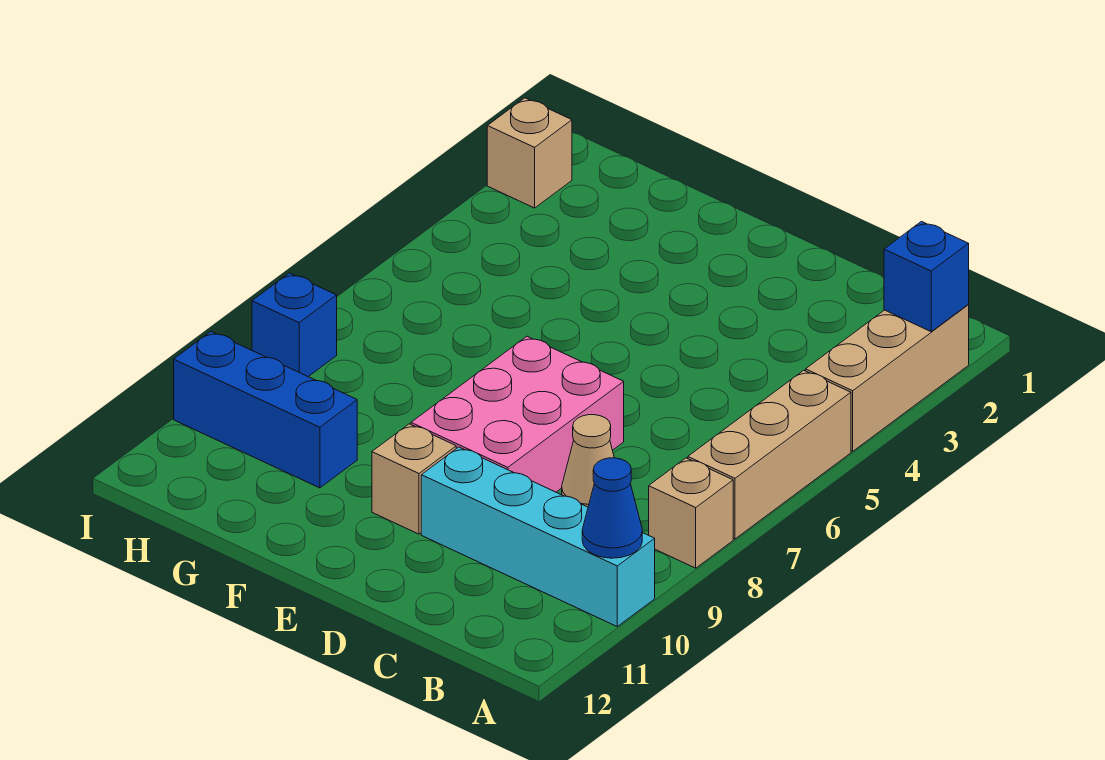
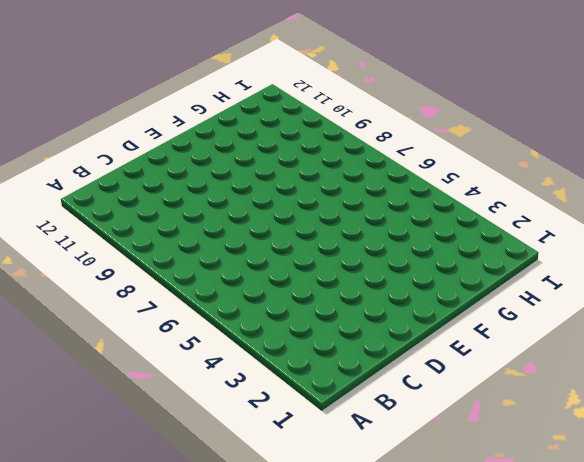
none -> tan brick A2:A4 level 1
none -> tan brick A5:A7 level 1
none -> tan brick A8 level 1

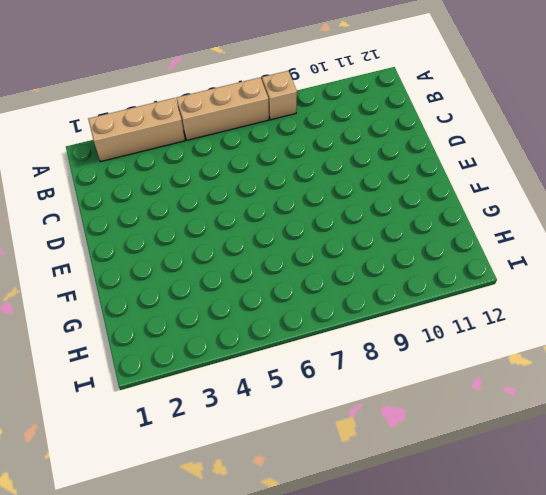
none -> cyan brick A10:D10 level 1
none -> tan cone C8 level 1
none -> pink brick D7:E9 level 1

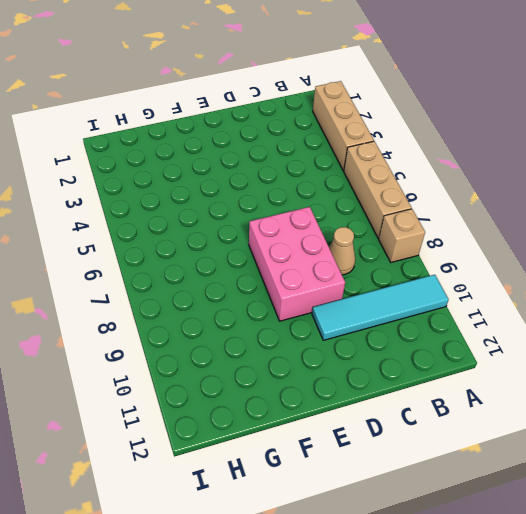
cyan tile A10:D10 level 1 -> cyan brick A10:D10 level 1
none -> tan brick E10 level 1
none -> blue brick G10:I10 level 1
none -> tan brick I2 level 1

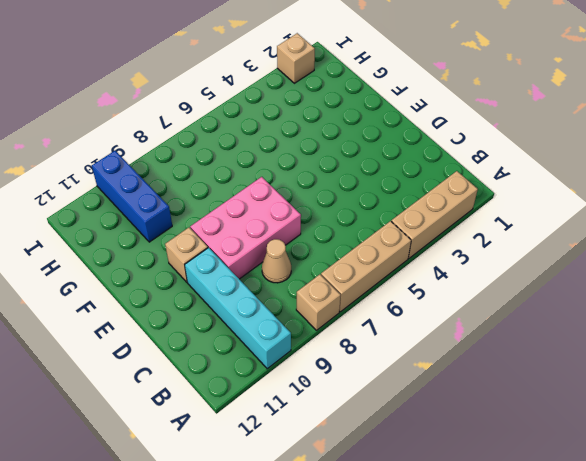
none -> blue brick I8 level 1
none -> blue brick A2 level 2
none -> blue cone A10 level 2

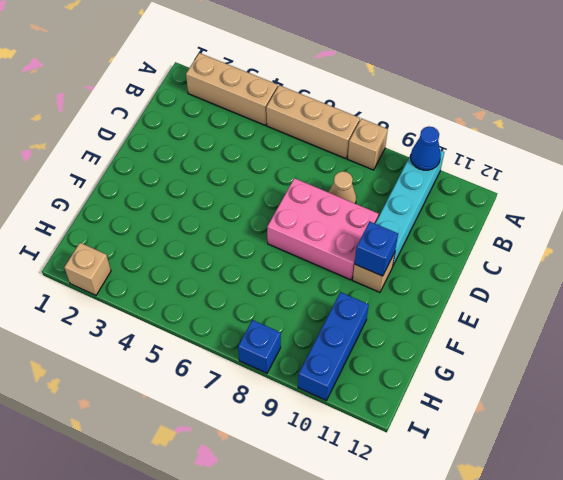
blue brick E10 level 2 -> blue brick A2 level 2

